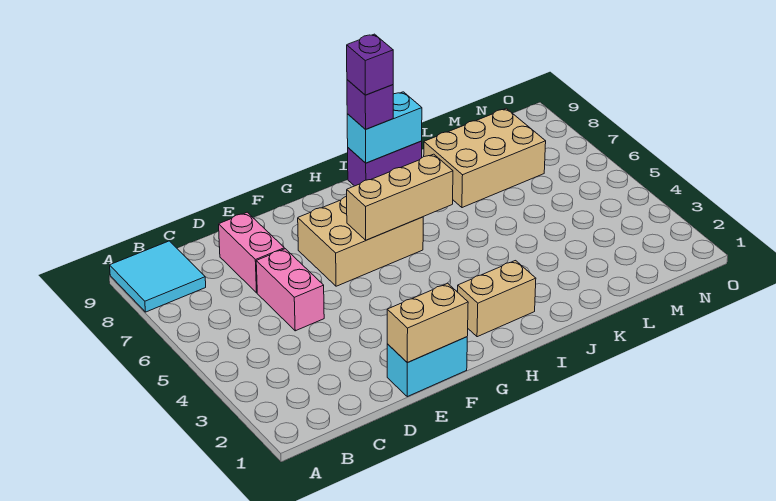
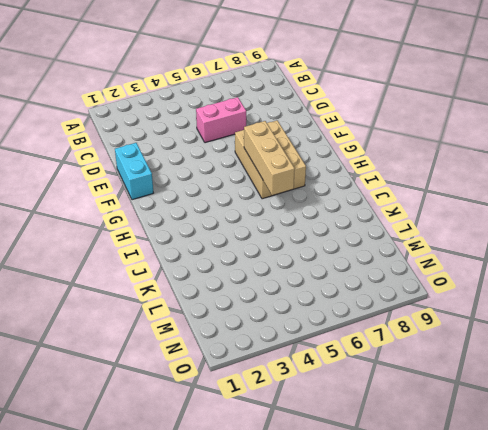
none -> cyan tile A8:B9 level 1
none -> pink brick D7:D8 level 1
none -> tan brick H2:I2 level 1

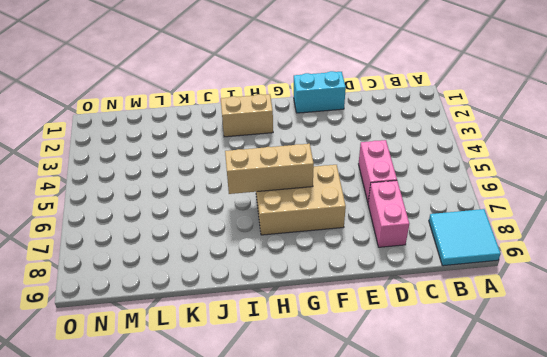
none -> purple brick I9:J9 level 1
none -> tan brick K7:M8 level 1
none -> tan brick E1:F1 level 2

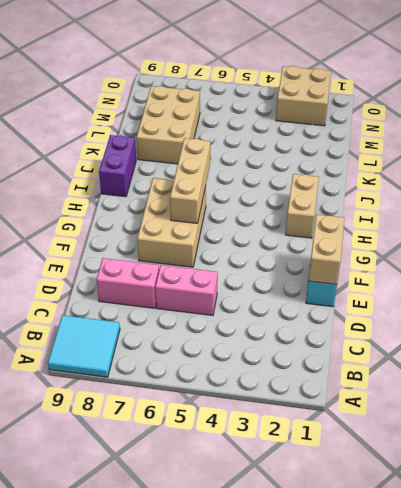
tan brick N2:O3 level 1 -> none
none -> cyan brick I9:J9 level 2
none -> purple brick I9 level 3
none -> purple brick I9 level 4

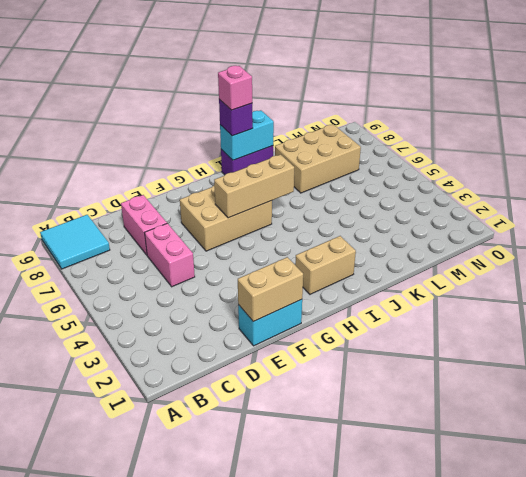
pink brick I9 level 4 -> purple brick I9 level 4

